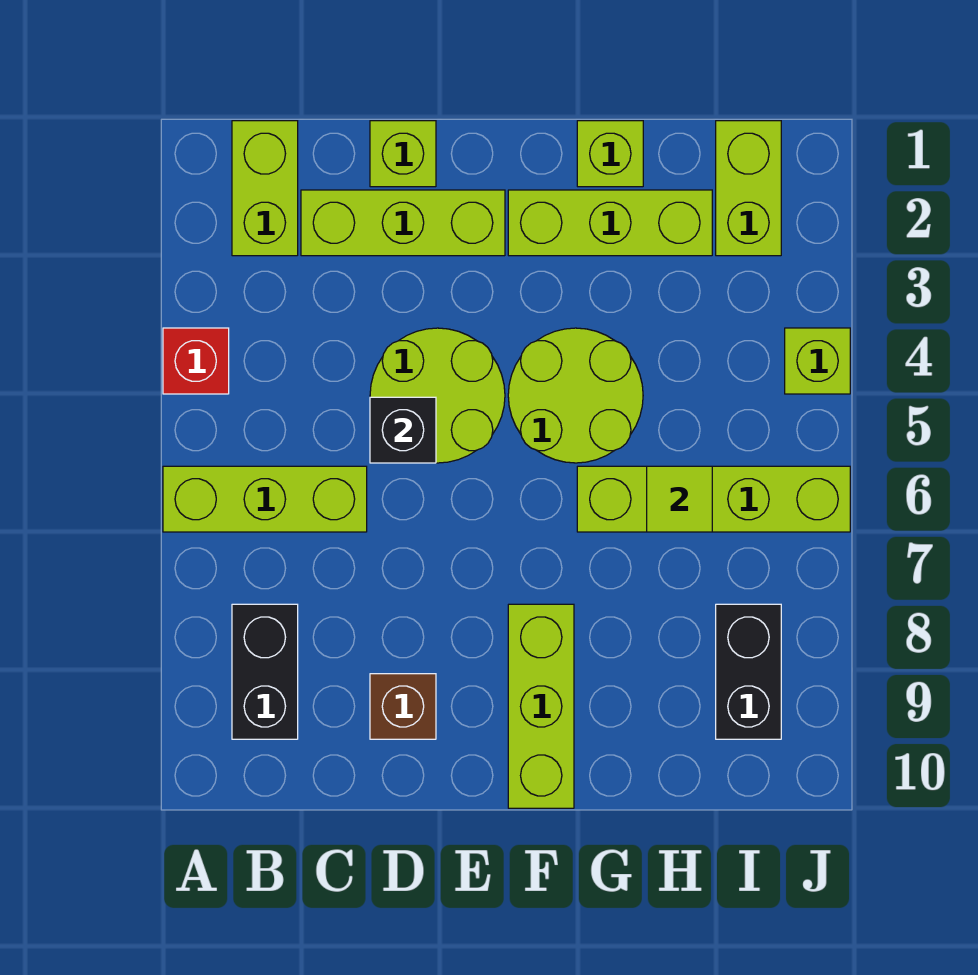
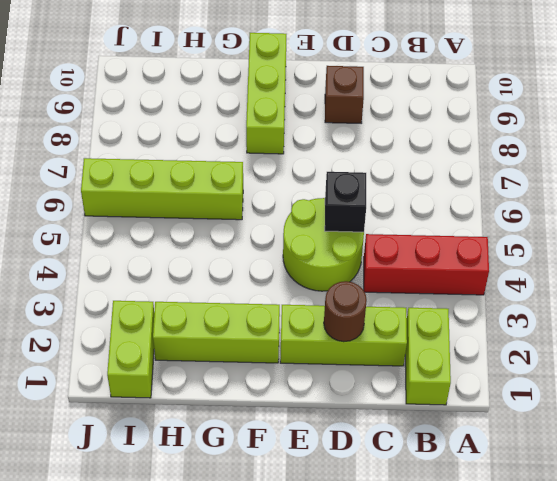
red brick A4:C4 level 1 -> red brick A4 level 1
brown round brick D2 level 2 -> none
none -> lime brick A6:C6 level 1
none -> black brick B8:B9 level 1
none -> lime brick D1 level 1

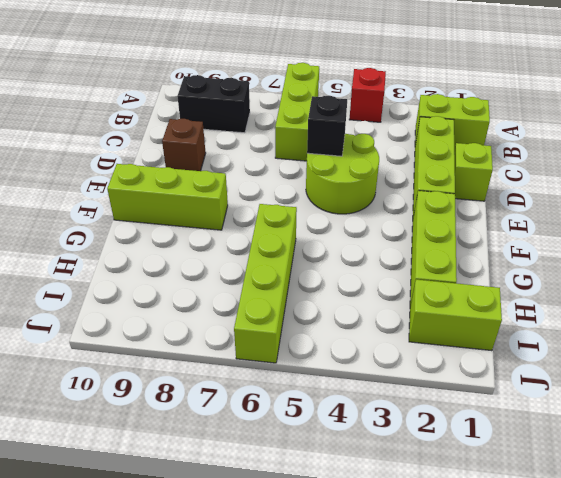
none -> lime round brick F4:G5 level 1
none -> lime brick G1 level 1
none -> black brick I8:I9 level 1

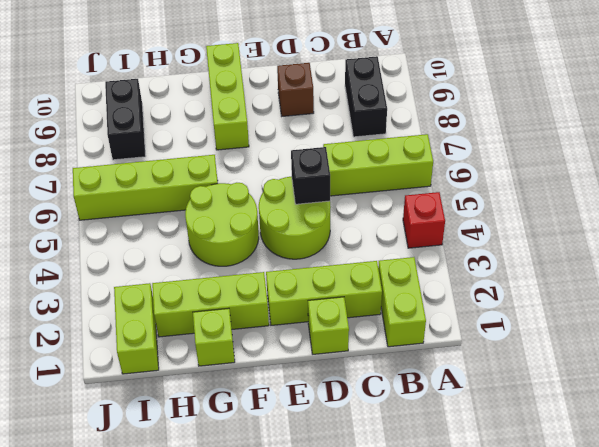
none -> lime brick J4 level 1
none -> lime tile H6 level 2

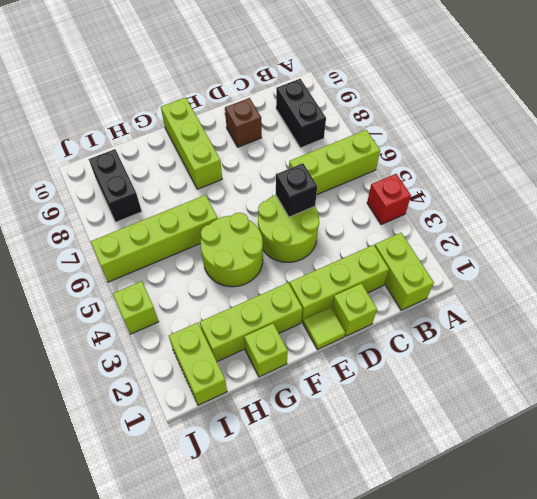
lime tile E1 level 1 -> lime tile H6 level 2

